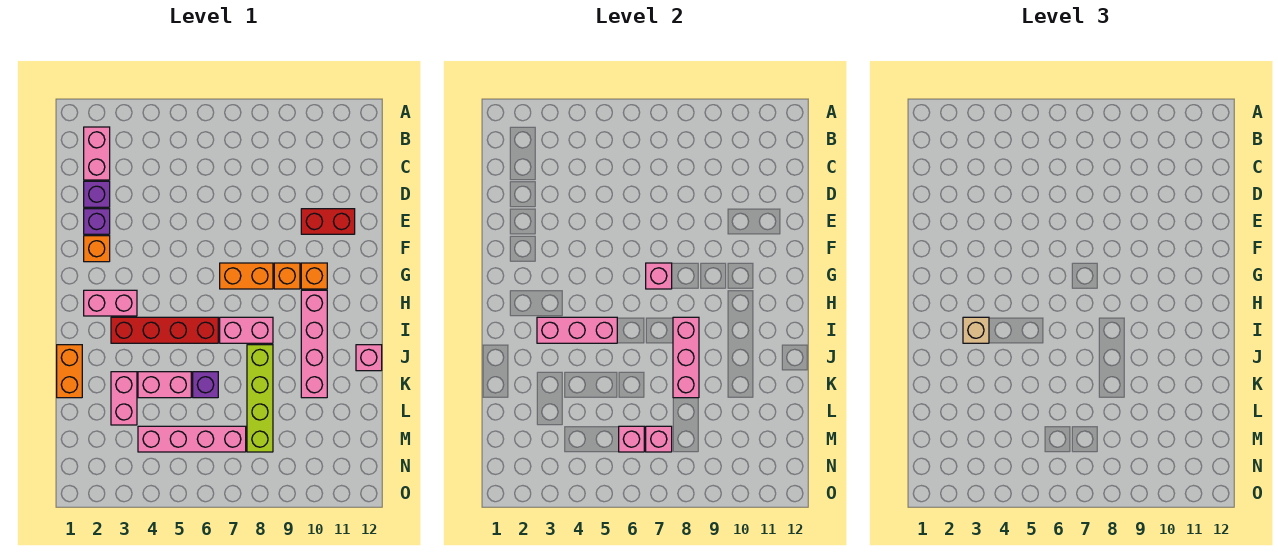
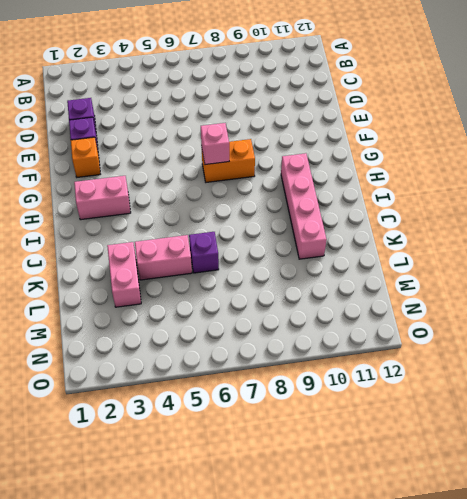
none -> pink brick B2:C2 level 1
none -> red brick E10:E11 level 1
none -> orange brick G9 level 1

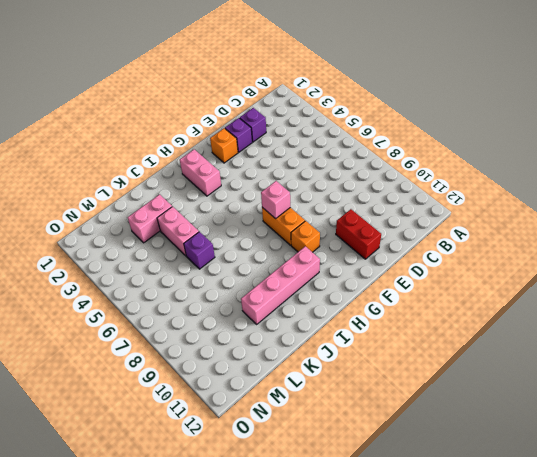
none -> pink brick B2:C2 level 1
none -> orange brick G10 level 1
none -> red brick I3:I6 level 1

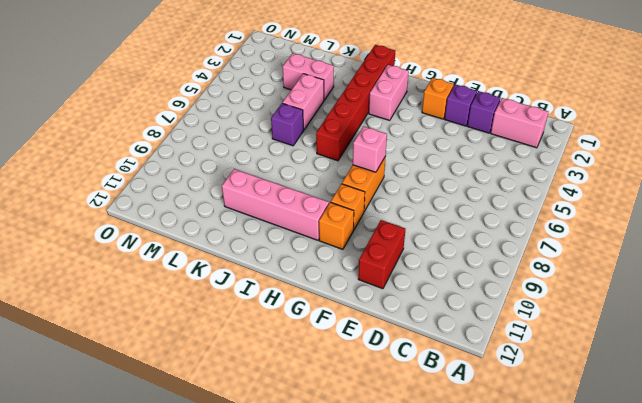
red brick I1:I6 level 1 -> red brick I3:I6 level 1
none -> pink brick I7:I8 level 1
none -> orange brick J1:K1 level 1
none -> lime brick J8:M8 level 1

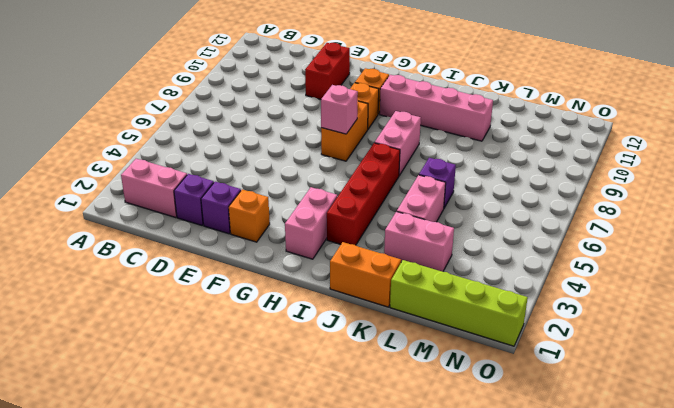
lime brick L1:O1 level 1 -> lime brick J8:M8 level 1
none -> pink brick J12 level 1
none -> pink brick M4:M7 level 1
none -> pink brick I3:I5 level 2

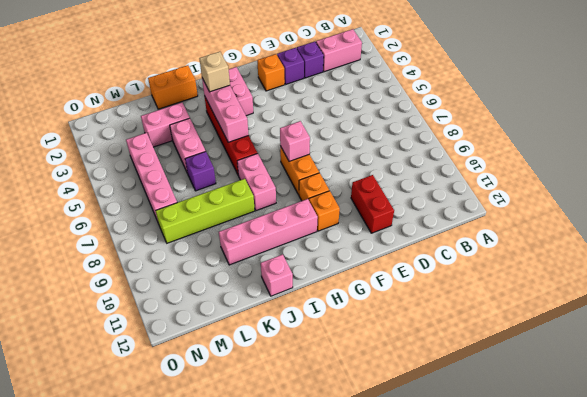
none -> pink brick I8:K8 level 2
none -> pink brick M6 level 2
none -> pink brick M7 level 2

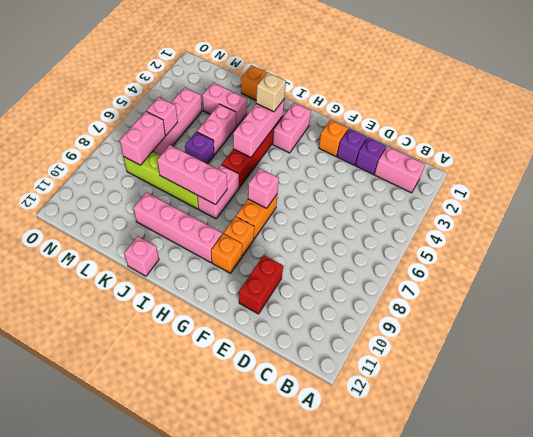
pink brick M7:M8 level 2 -> pink brick M7 level 2

